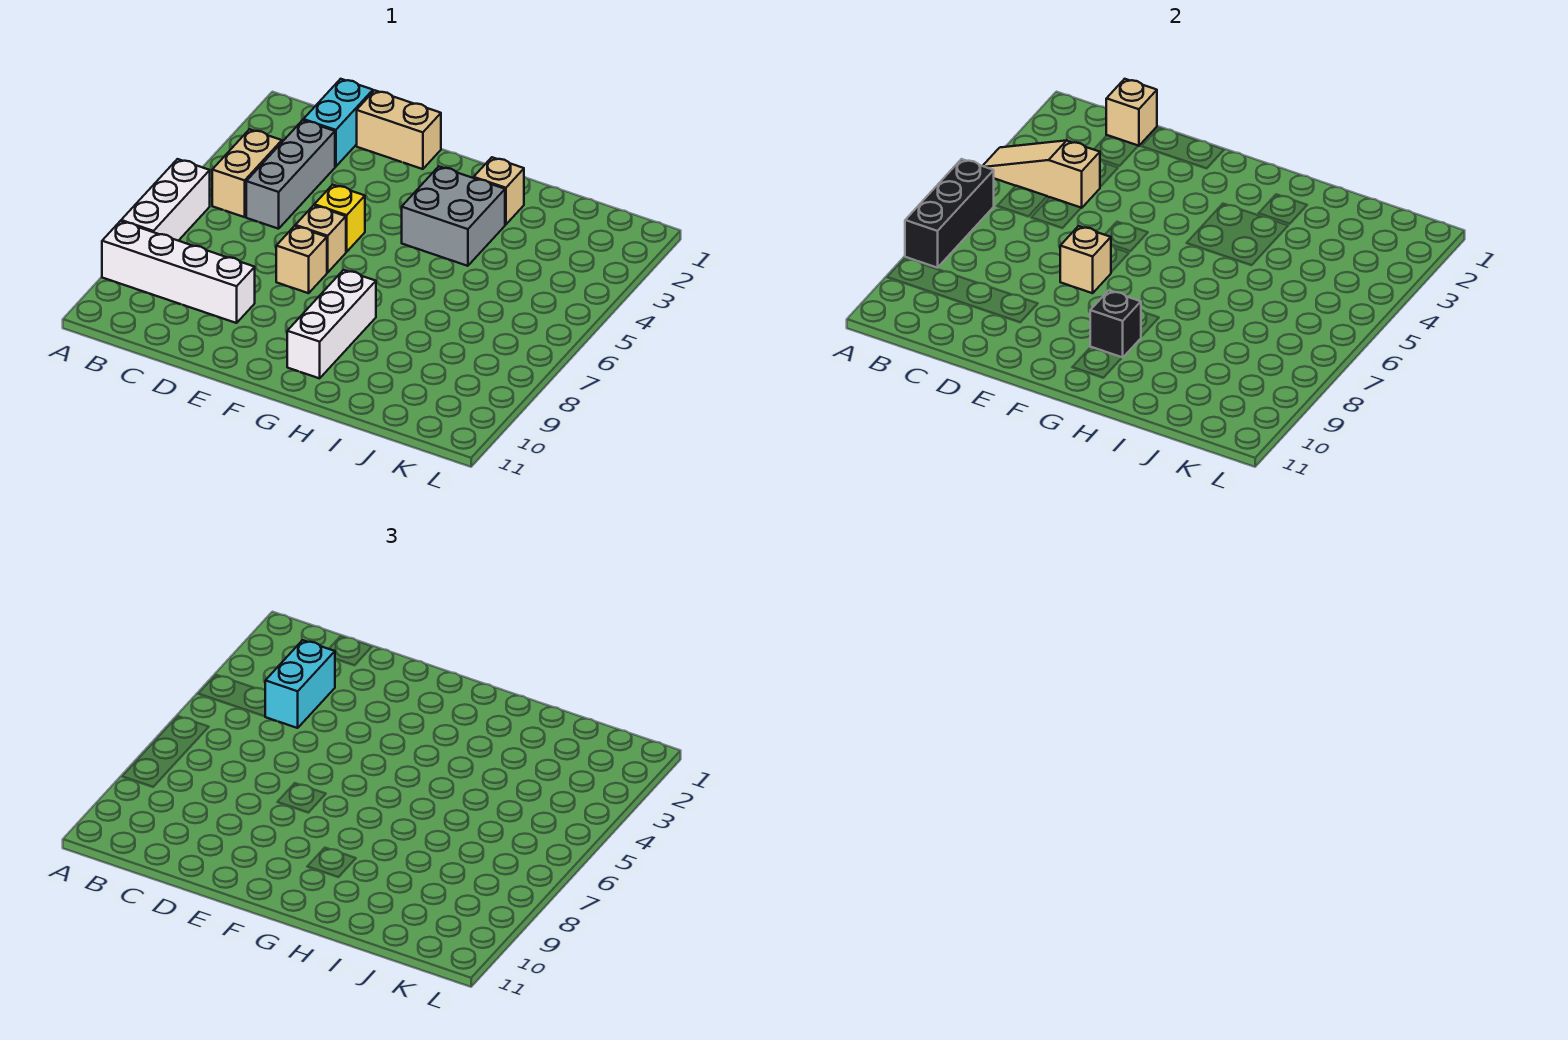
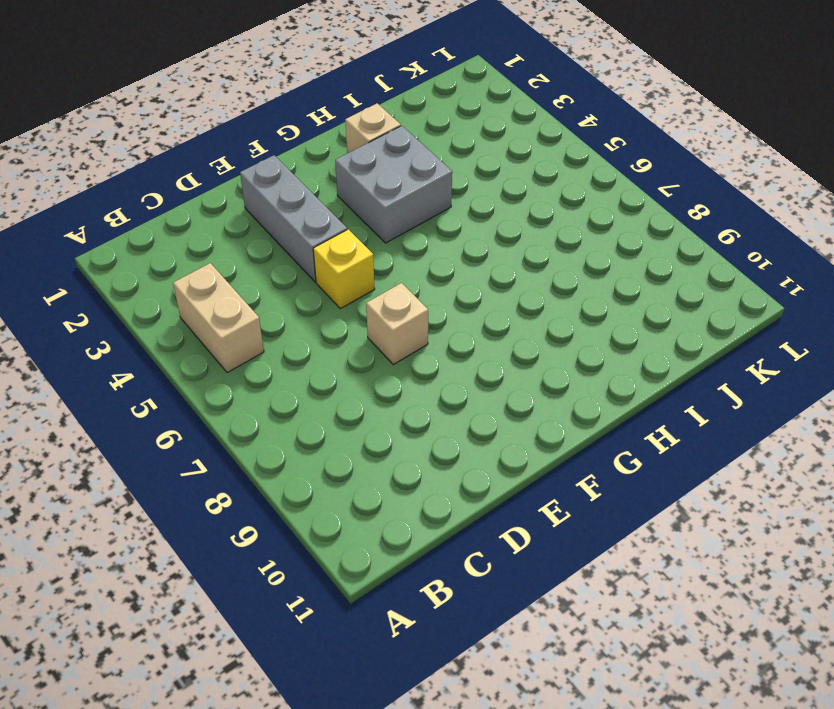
grey brick E2:E4 level 1 -> grey brick C3:C5 level 1
none -> white brick A6:A8 level 1
none -> white brick A9:D9 level 1
none -> cyan brick C1:C2 level 1

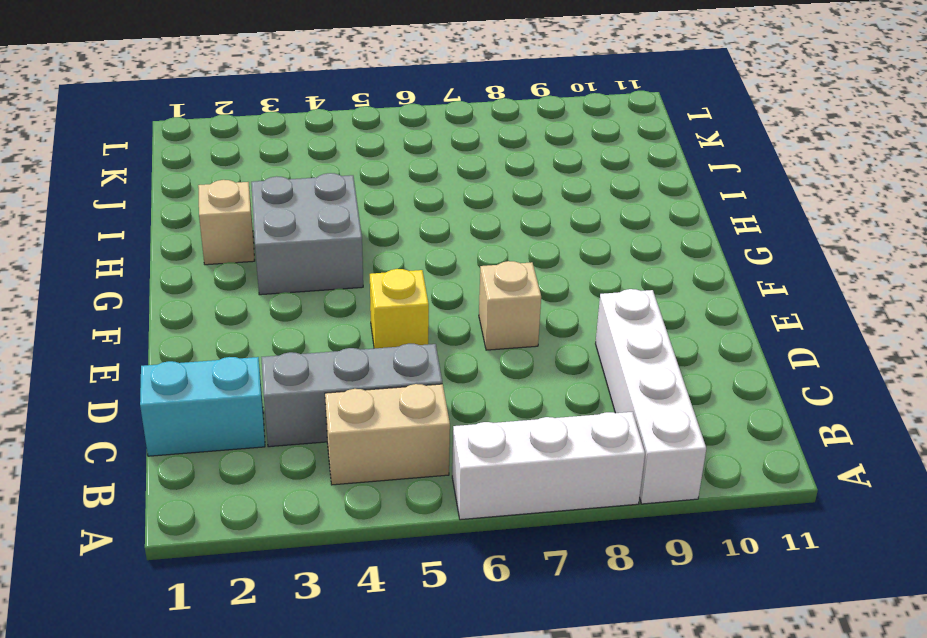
none -> tan brick D1:E1 level 1
none -> tan brick E6 level 1
none -> white brick G8:G10 level 1

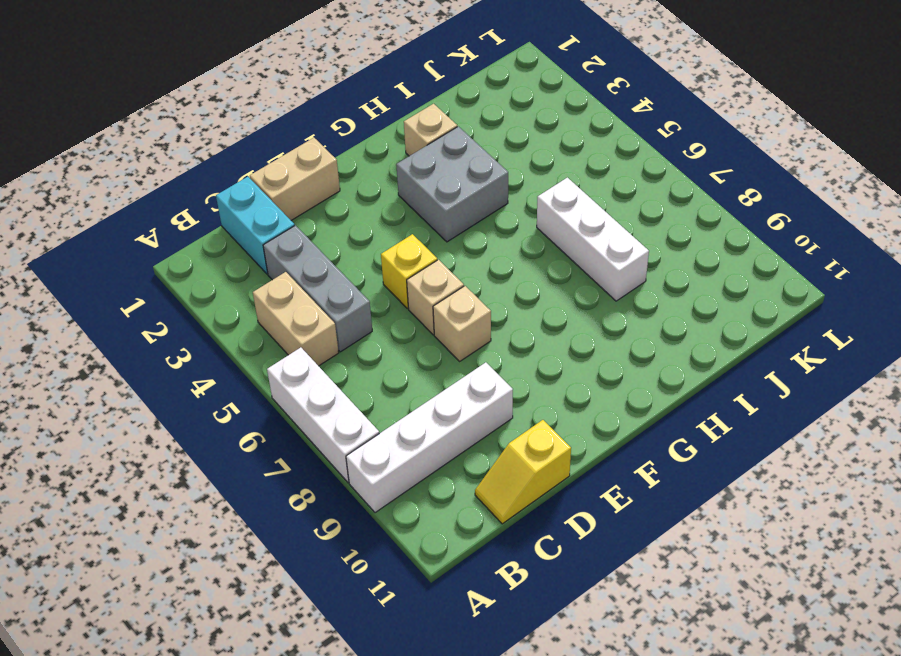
yellow slope C11:D11 level 1 top D -> none
white brick I6:I8 level 1 -> white brick G8:G10 level 1
none -> tan slope A4:C4 level 2 top C
none -> black brick A6:A8 level 2
none -> tan brick C1 level 2

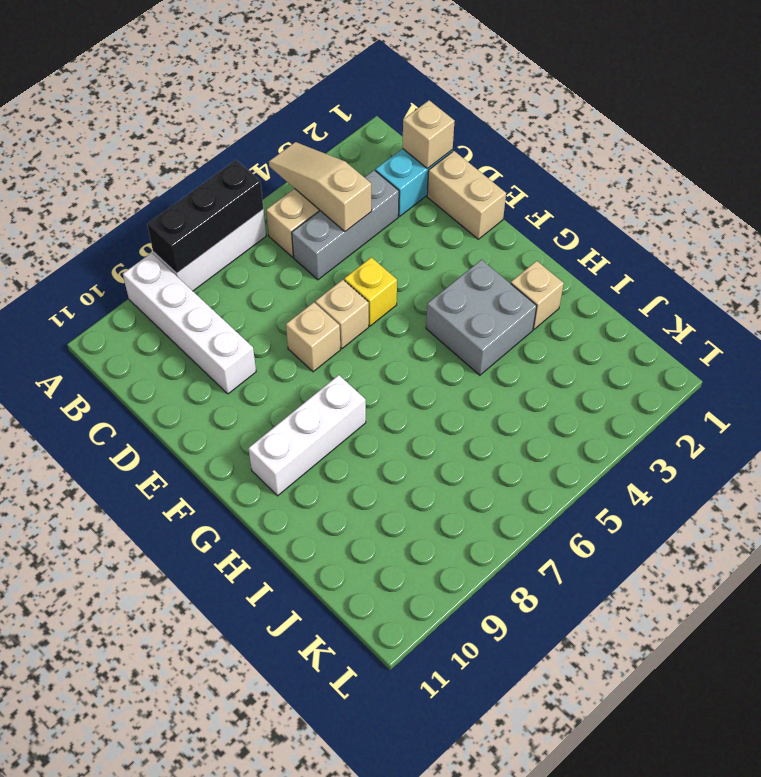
none -> tan brick E7 level 2
none -> black brick G9 level 2
none -> cyan brick C3:C4 level 3

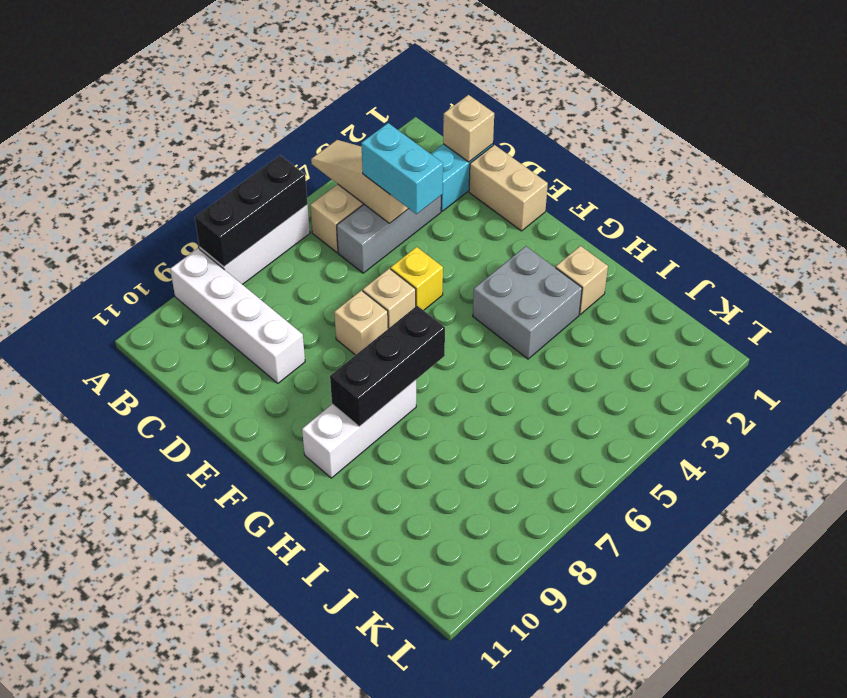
cyan brick C4:D4 level 3 -> cyan brick C3:C4 level 3
black brick G7:G9 level 2 -> black brick G9 level 2
none -> tan brick E7 level 2

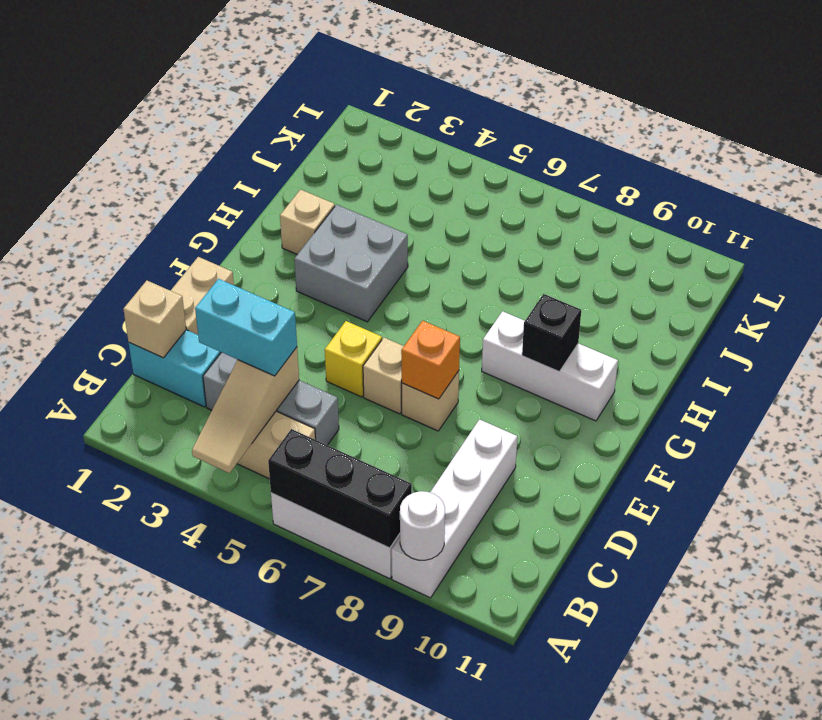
white round brick A9 level 2 -> none
orange brick E7 level 2 -> tan brick E7 level 2

